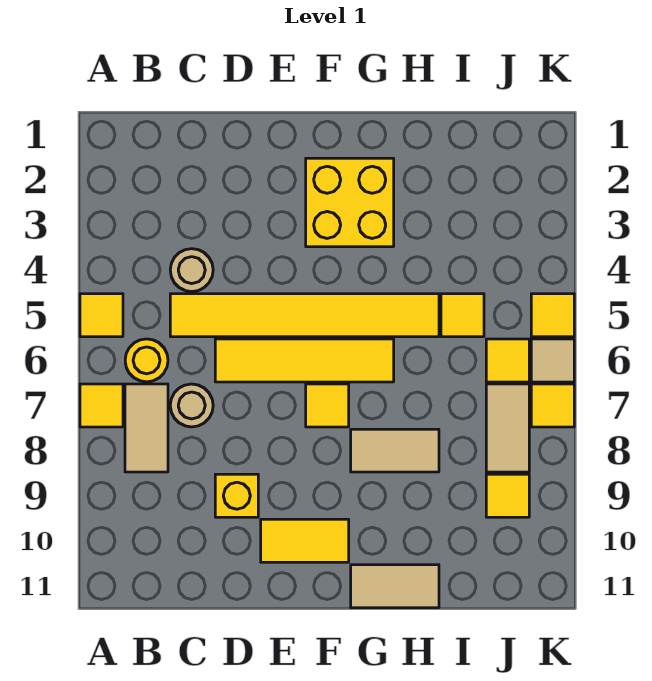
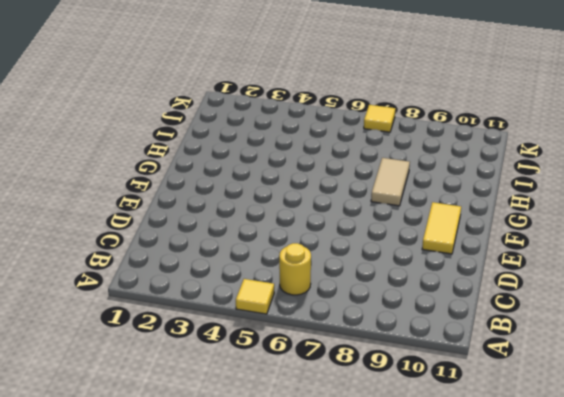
none -> yellow tile A7 level 1
none -> tan tile B7:B8 level 1
none -> tan round brick C4 level 1

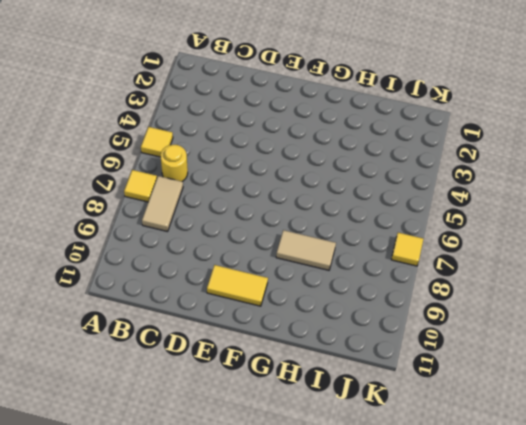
none -> tan round brick C4 level 1
none -> yellow tile C5:H5 level 1
none -> tan round brick C7 level 1

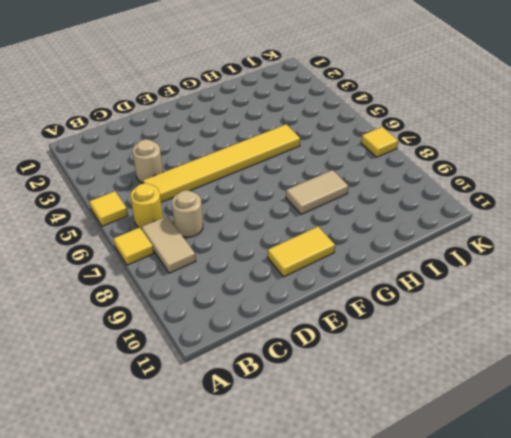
none -> yellow tile D6:G6 level 1
none -> yellow brick D9 level 1
none -> yellow brick F2:G3 level 1

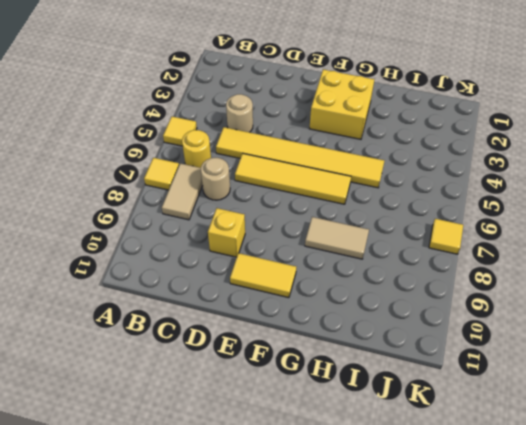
none -> yellow tile F7 level 1
none -> tan tile G11:H11 level 1
none -> yellow tile I5 level 1

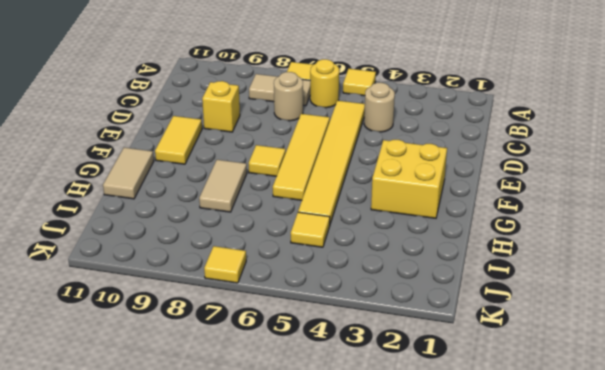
none -> yellow tile J6 level 1
none -> tan tile J7:J8 level 1
none -> yellow tile J9 level 1

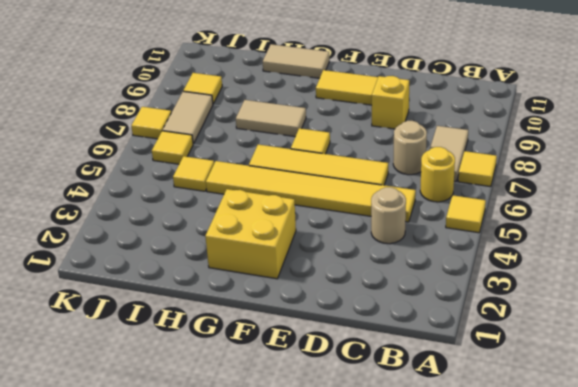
none -> yellow tile K5 level 1
none -> tan tile K6 level 1

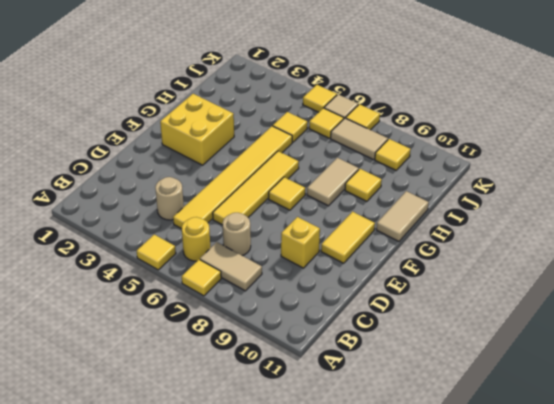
yellow tile H9 level 1 -> none

